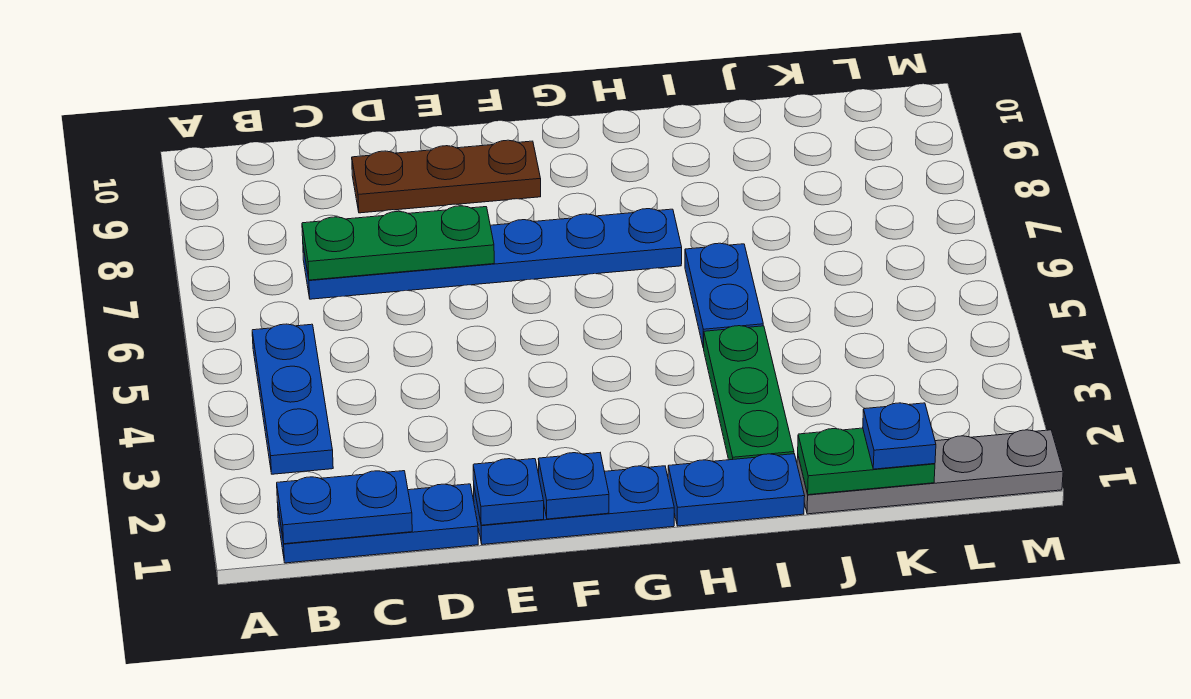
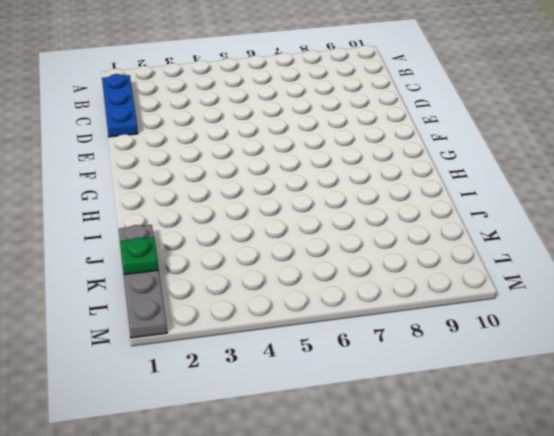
green plate K1 level 2 -> green plate J1:K1 level 2
none -> blue plate B3:B5 level 1
none -> blue plate C7:H7 level 1
none -> brown plate D9:F9 level 1

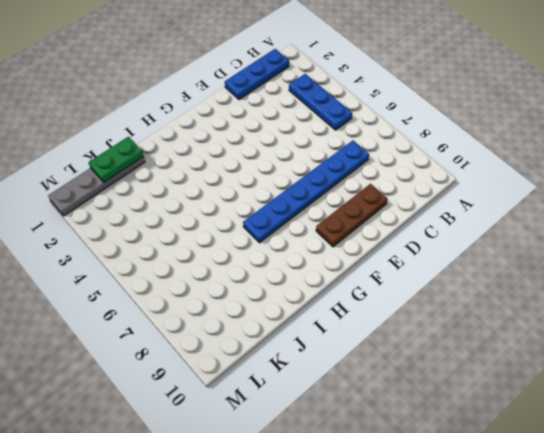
none -> blue plate E1:G1 level 1
none -> blue plate H1:I1 level 1
none -> green plate I2:I4 level 1

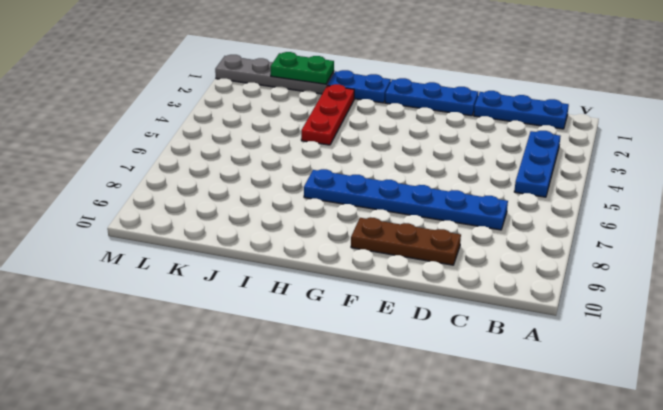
red plate I2:I4 level 1 -> green plate I2:I4 level 1
none -> blue plate I5:I6 level 1
none -> blue plate B1:C1 level 2
none -> green plate C7:E7 level 2

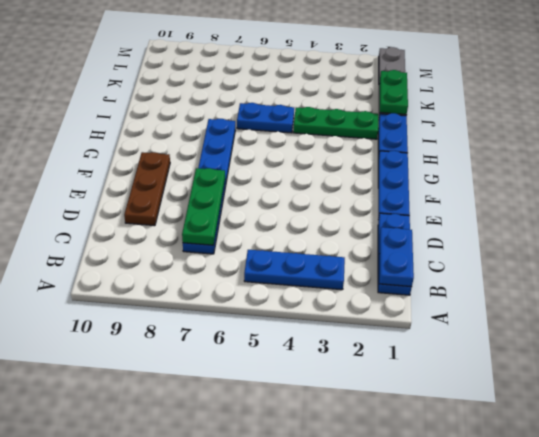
none -> blue plate E1 level 2
none -> blue plate F1 level 2
none -> blue plate K1 level 3

